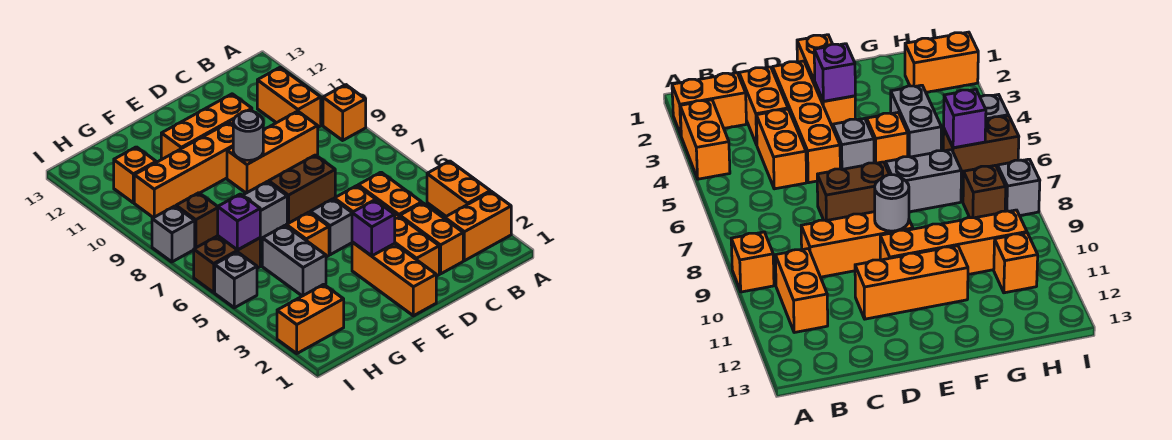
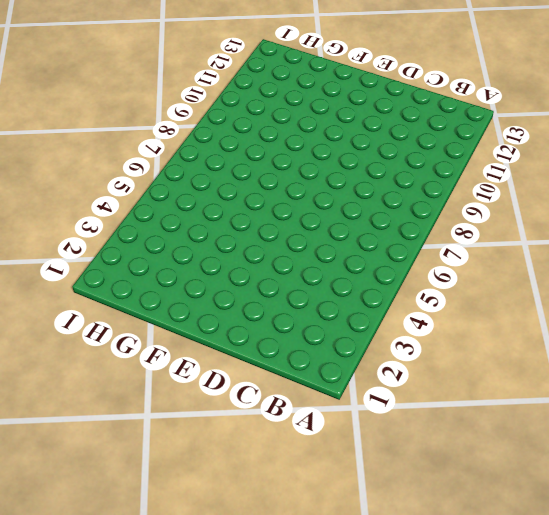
none -> orange brick A2:B2 level 1
none -> orange brick A3:A4 level 1
none -> orange brick A9 level 1

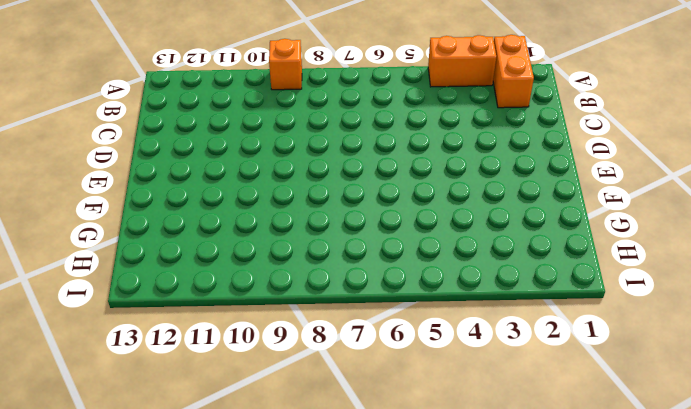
none -> orange brick B10:B11 level 1
none -> orange brick C2:C3 level 1
none -> orange brick C4:C5 level 1

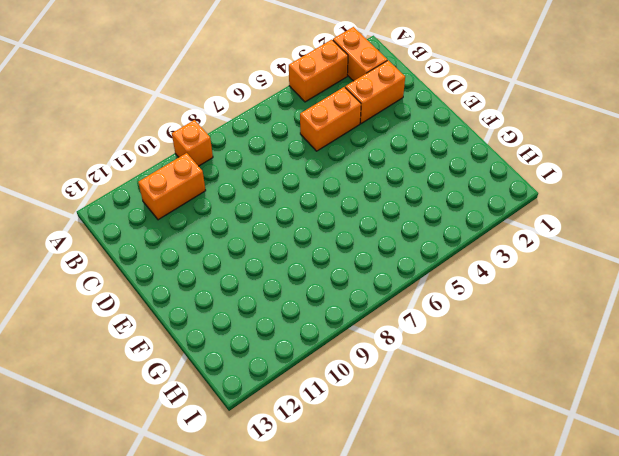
none -> orange brick C9:E9 level 1
none -> orange brick D2:D5 level 1
none -> brown brick D7:E7 level 1

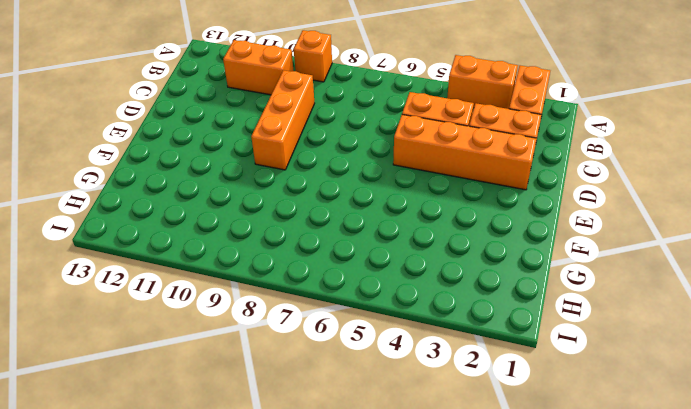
none -> brown brick D7:E7 level 1
none -> orange brick D11:F11 level 1
none -> orange brick E1:E3 level 1

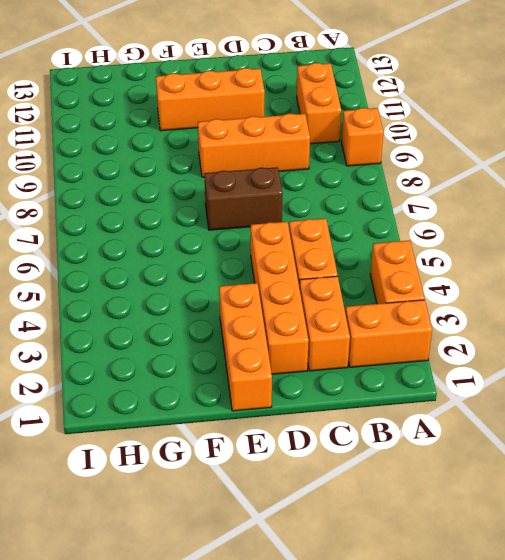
none -> grey brick E5 level 1
none -> orange brick E10:H10 level 1
none -> orange brick F5 level 1

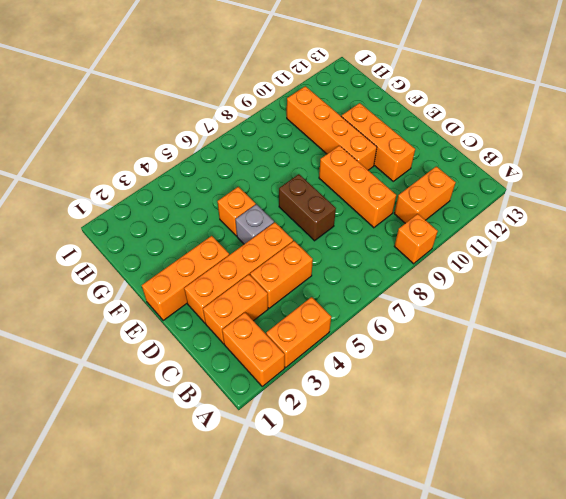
none -> grey brick F7:G7 level 1
none -> grey brick G4:G5 level 1
none -> orange brick H2:I2 level 1

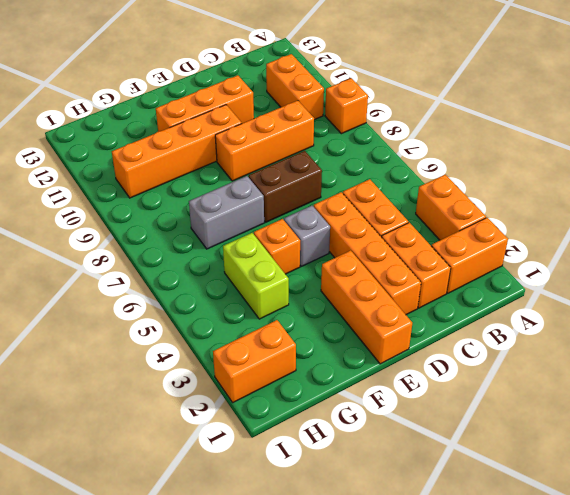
lime brick G4:G5 level 1 -> grey brick G4:G5 level 1
none -> brown brick H6:I6 level 1
none -> brown brick H8 level 1
none -> orange brick H11 level 1

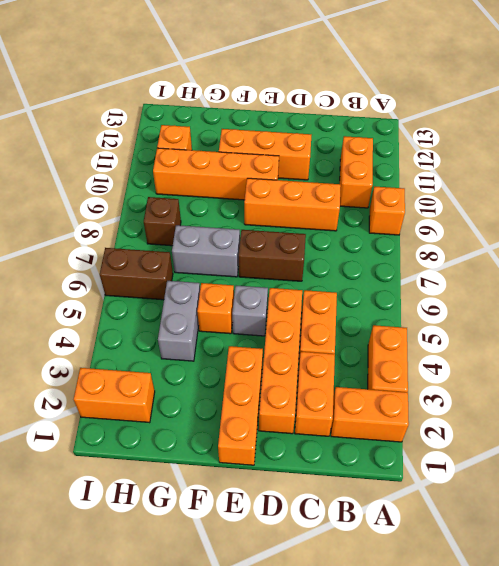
none -> grey brick I5 level 1
none -> grey brick I8 level 1
none -> purple brick E3 level 2

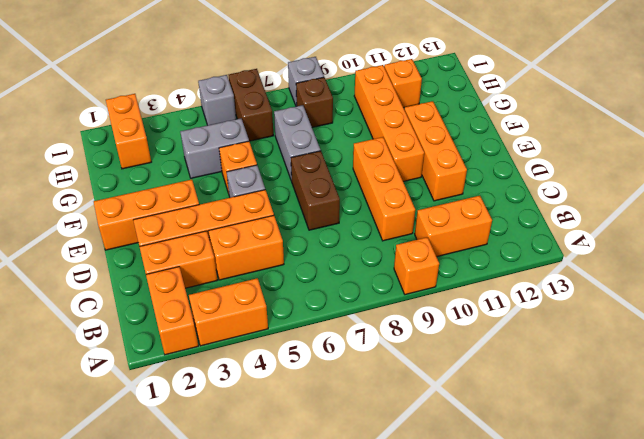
none -> purple brick E3 level 2
none -> grey round brick E9 level 2
none -> purple brick H6 level 2

